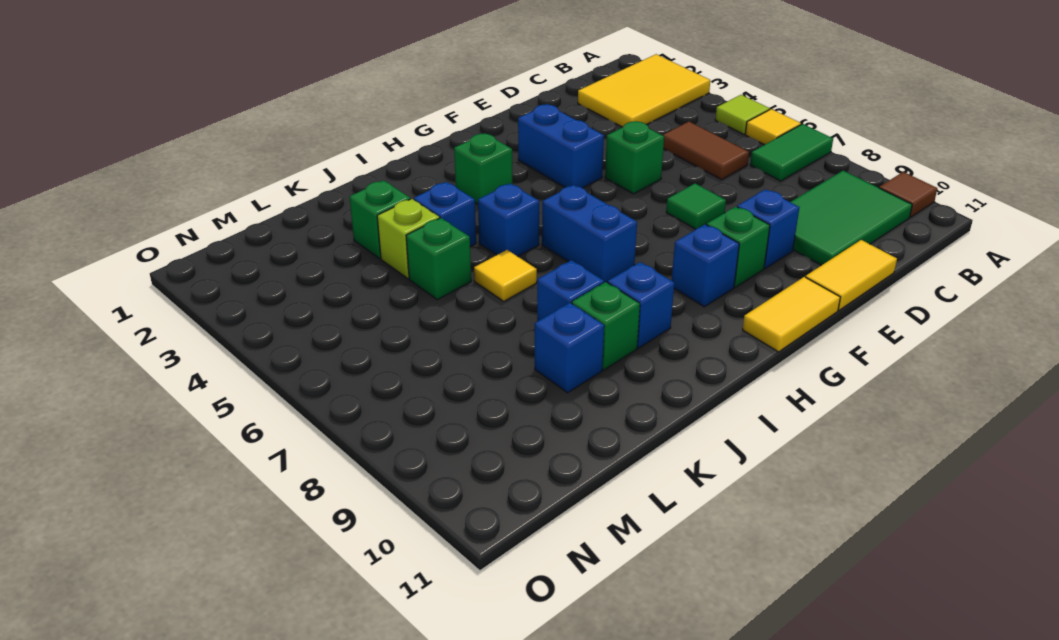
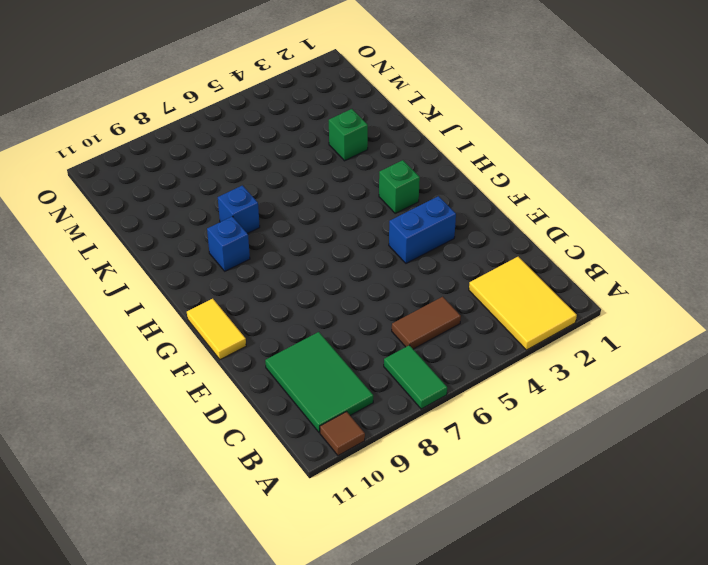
none -> lime tile A5 level 1
none -> yellow tile A6 level 1
none -> yellow tile D11:E11 level 1

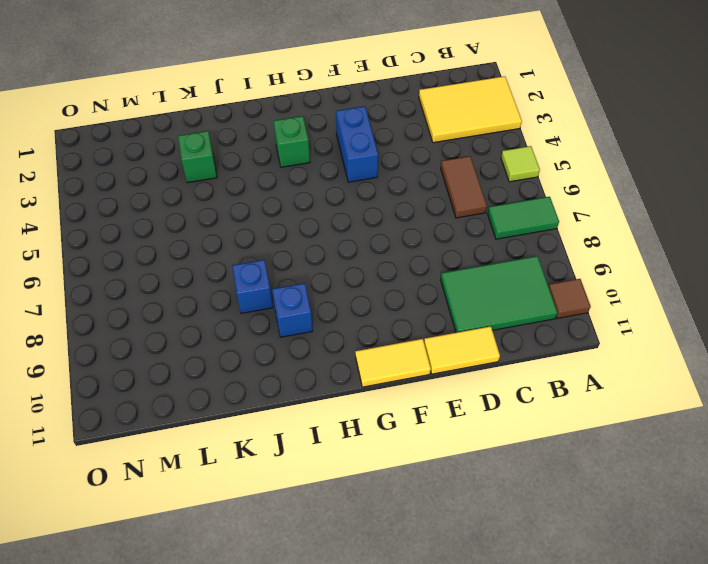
none -> yellow tile A6 level 1
none -> green brick E5 level 1
none -> green tile E7 level 1

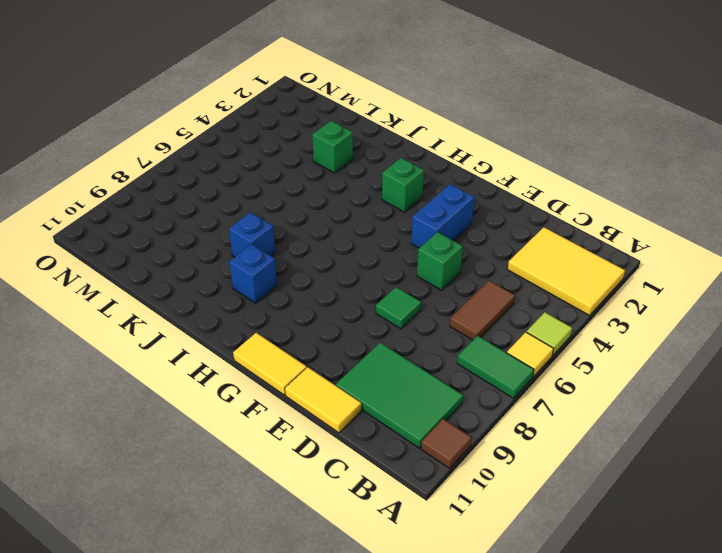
none -> blue brick E9 level 1
none -> green brick F9 level 1
none -> blue brick G9 level 1

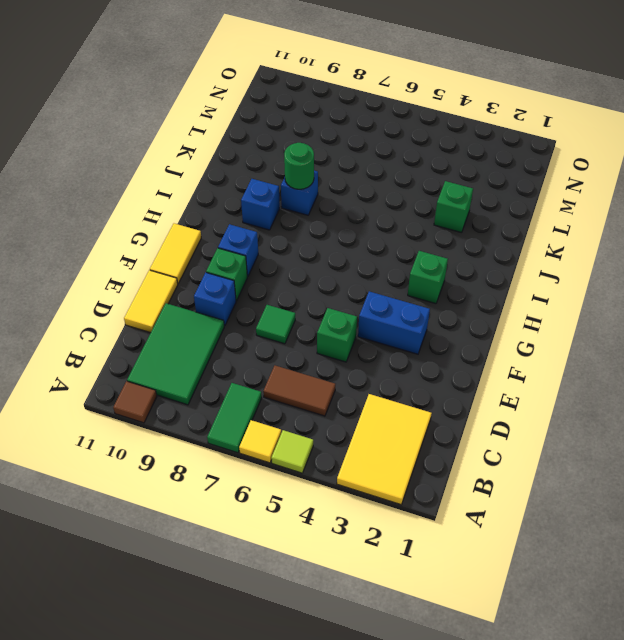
green round brick J8 level 2 -> none
none -> blue brick H6:H7 level 1
none -> blue brick I5 level 1
none -> blue brick J4 level 1

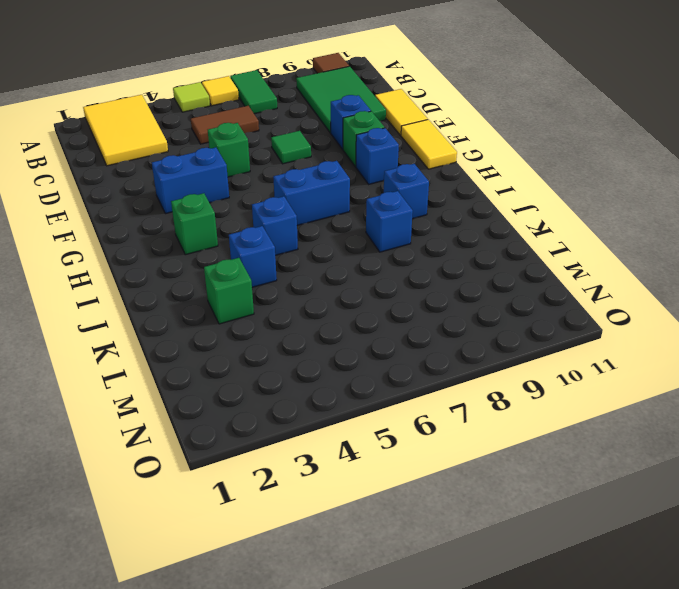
none -> yellow tile J6 level 1
none -> green brick J9 level 1
none -> lime brick K4 level 1

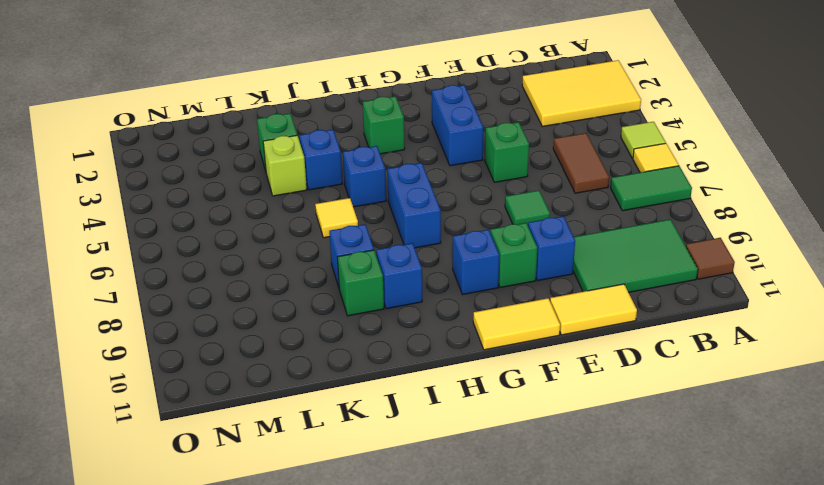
none -> green brick K5 level 1
none -> blue brick K9 level 1

